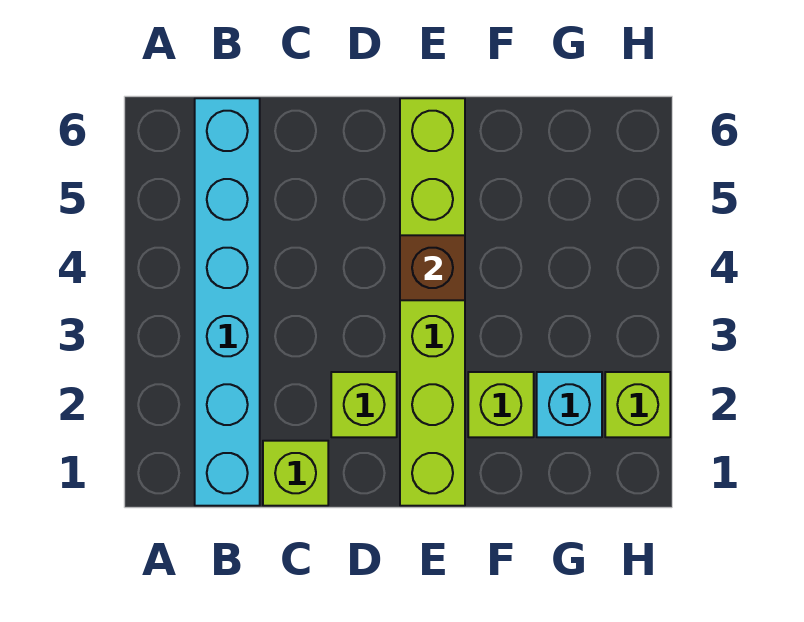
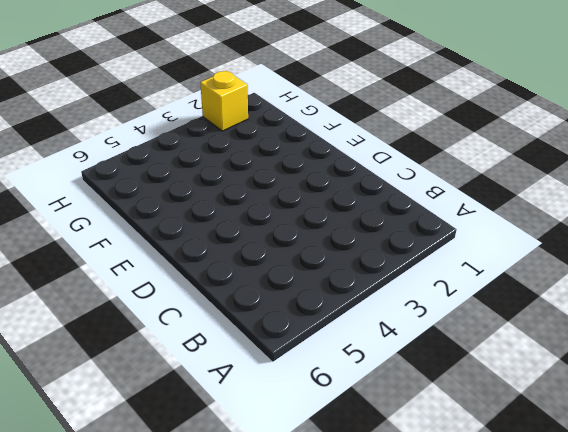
yellow brick H2 level 1 -> lime brick H2 level 1
none -> cyan brick B1:B6 level 1
none -> lime brick C1 level 1

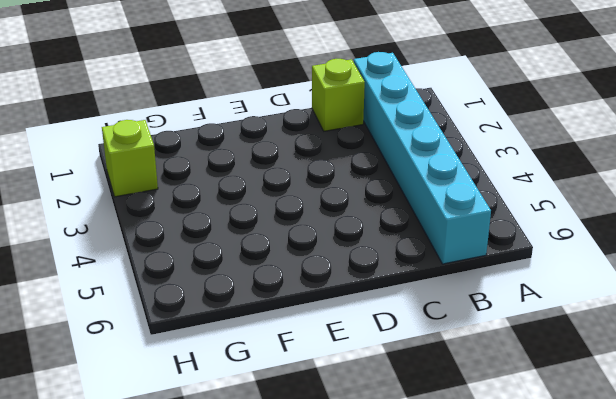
none -> lime brick D2 level 1
none -> lime brick E1:E6 level 1

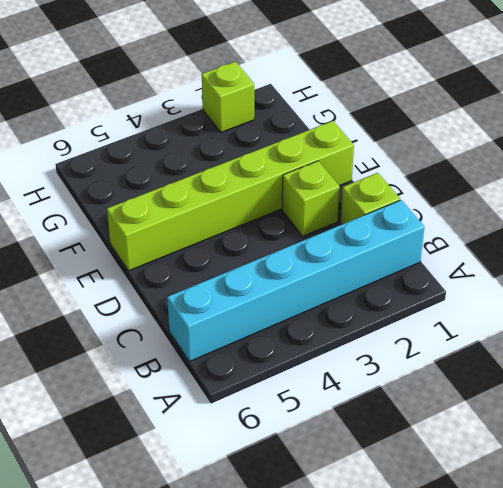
none -> lime brick F2 level 1
none -> cyan brick G2 level 1

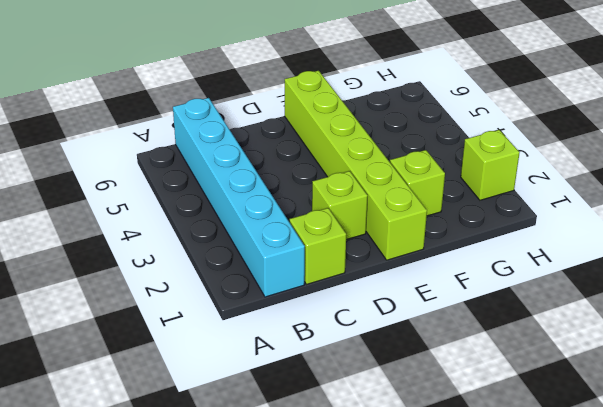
none -> cyan brick G2 level 1
none -> brown brick E4 level 2

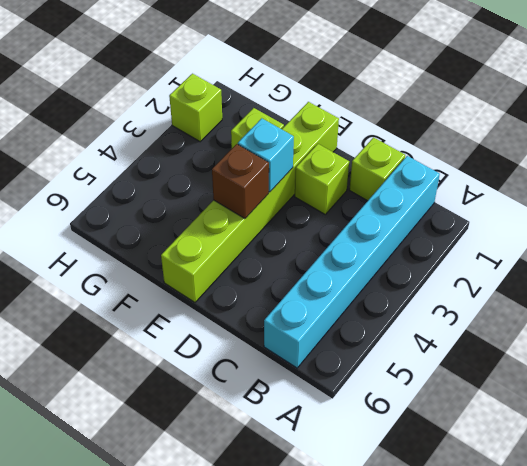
cyan brick E3 level 2 -> cyan brick G2 level 1

